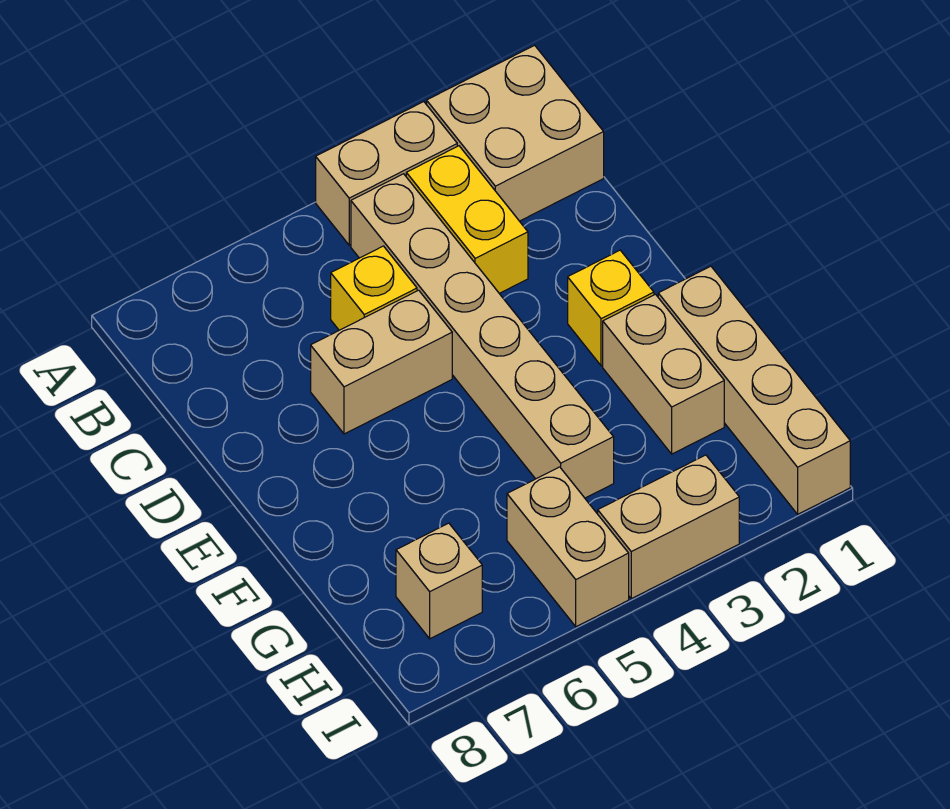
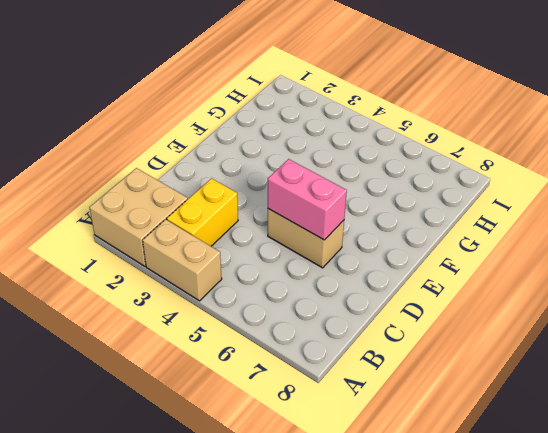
pink brick D5:D6 level 2 -> none
none -> tan brick B4:G4 level 1
none -> yellow brick C5 level 1
none -> yellow brick E2 level 1

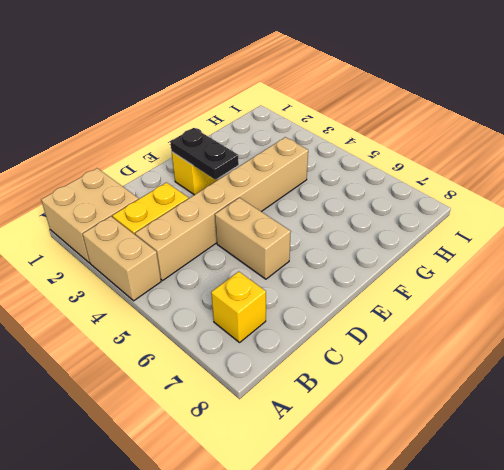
yellow brick B7 level 1 -> yellow brick C5 level 1
black plate E2:E3 level 2 -> none
none -> tan brick F1:I1 level 1
none -> tan brick F2:G2 level 1
none -> tan brick H5:I5 level 1

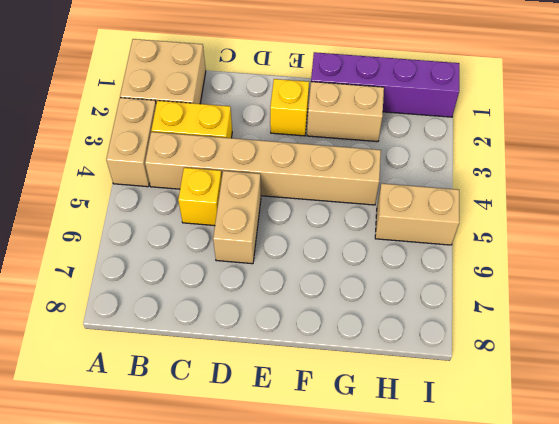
purple brick F1:I1 level 1 -> tan brick F1:I1 level 1
none -> tan brick H7 level 1
none -> tan brick I3:I4 level 1

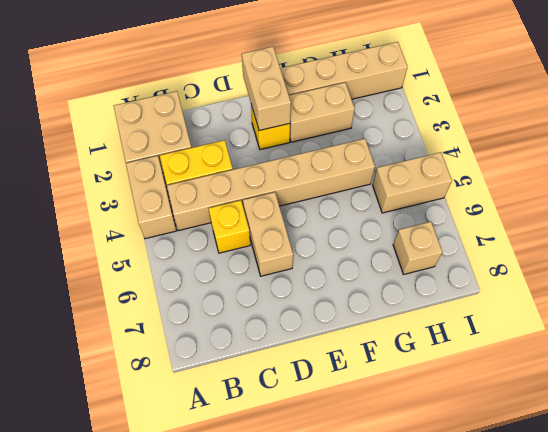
tan brick E1:E2 level 2 -> tan brick I3:I4 level 1

